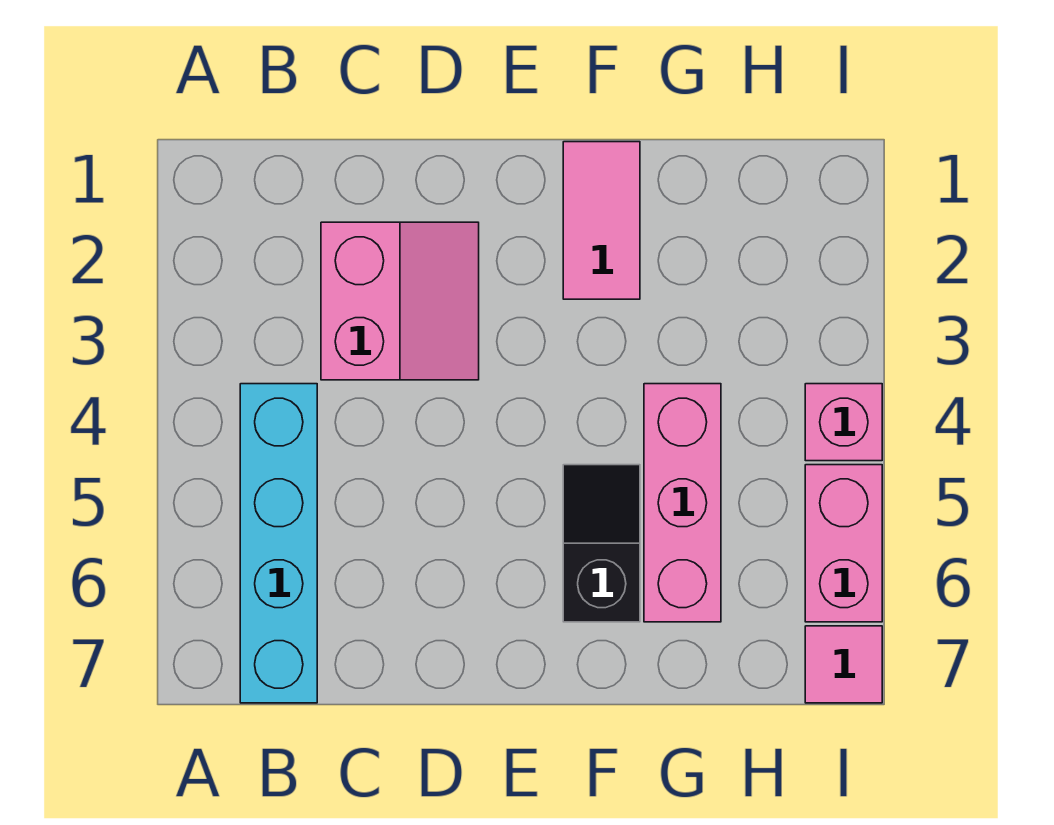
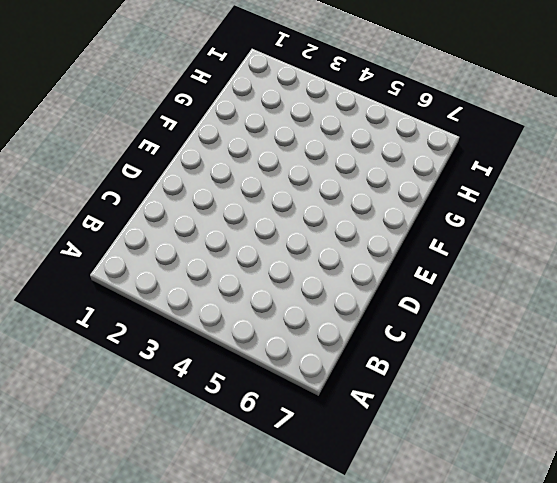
none -> cyan brick B4:B7 level 1
none -> pink slope C2:D3 level 1 top C

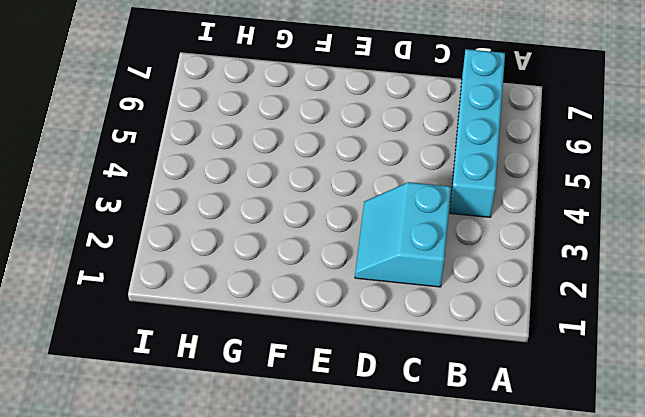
cyan slope C2:D3 level 1 top C -> pink slope C2:D3 level 1 top C
none -> pink tile F1:F2 level 1
none -> black slope F5:F6 level 1 top 6

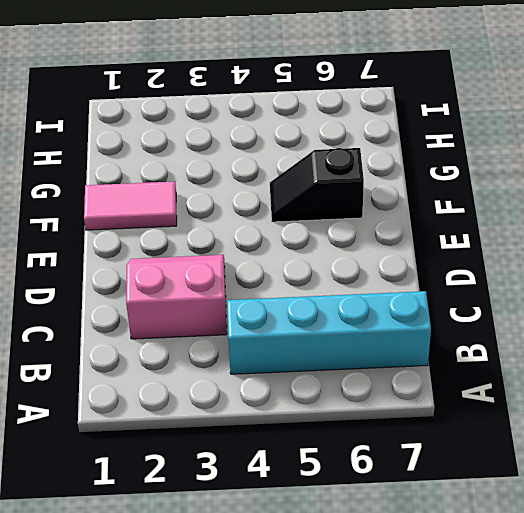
none -> pink brick G4:G6 level 1
none -> pink brick I4 level 1

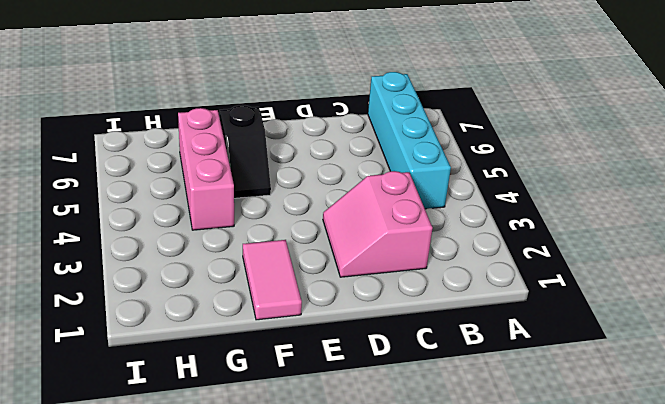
none -> pink brick I4 level 1
none -> pink brick I5:I6 level 1

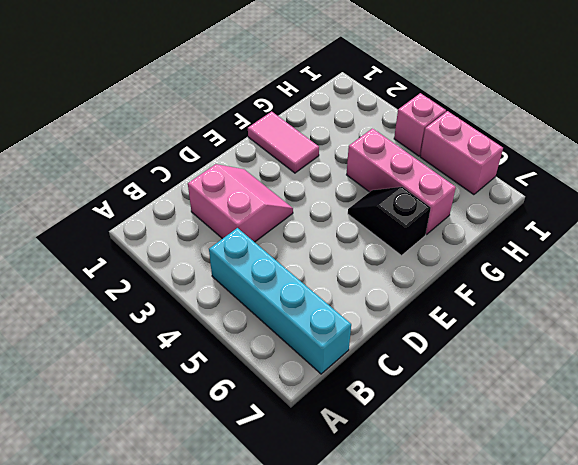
none -> pink tile I7 level 1

